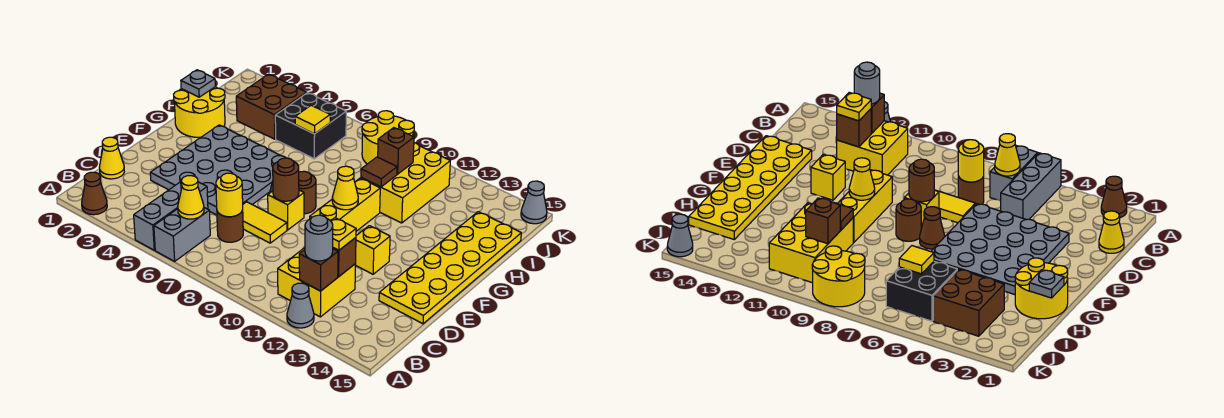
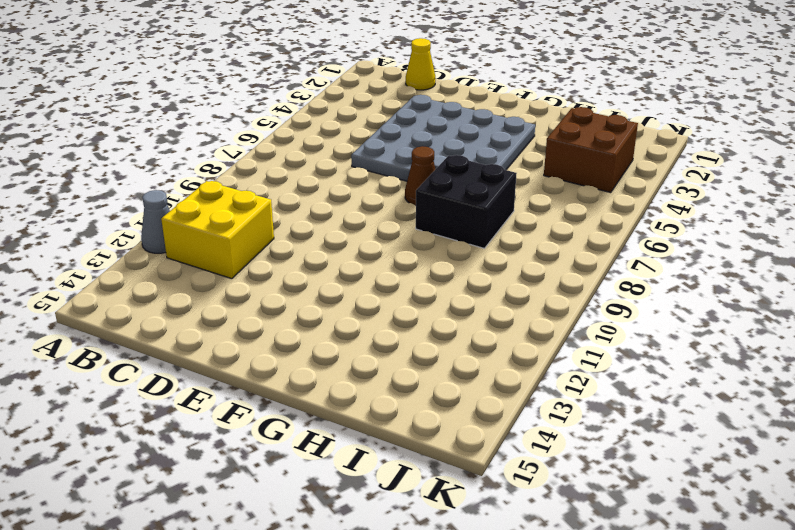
black brick G7:H8 level 1 -> black brick I5:J6 level 1
none -> brown cone A2 level 1
none -> grey brick A5:C5 level 1
none -> grey brick A6:B6 level 1
none -> brown round brick C7 level 1

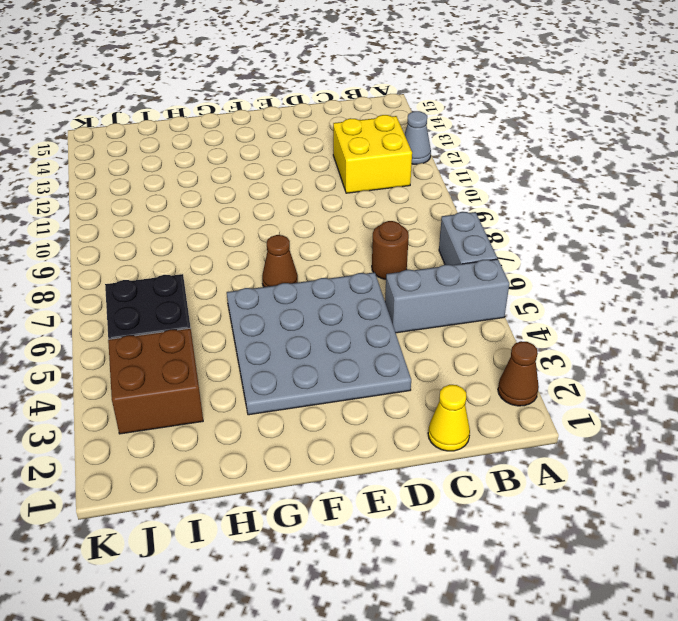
grey brick A6:A7 level 1 -> grey brick A6:B6 level 1
none -> yellow tile D7:D8 level 1
none -> yellow plate D14:I15 level 1
none -> yellow brick E8 level 1
none -> yellow brick E10:G10 level 1

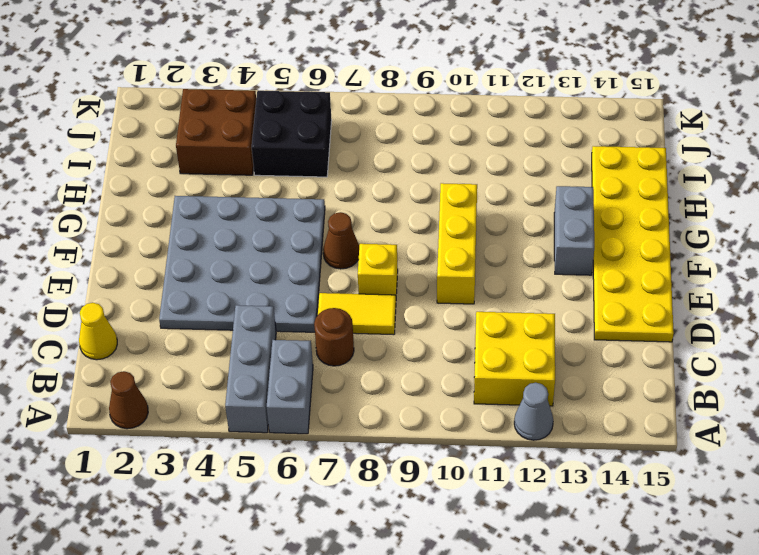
grey brick F13:G13 level 1 -> none
none -> yellow brick E12 level 1
none -> brown round brick F8 level 1
none -> yellow round brick G1:H2 level 1
none -> yellow brick H10:J11 level 1

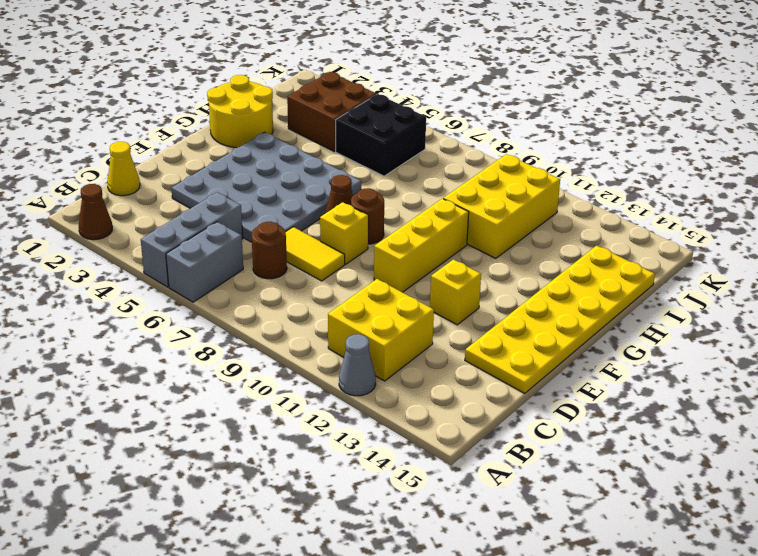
none -> yellow round brick J8:K9 level 1
none -> grey cone K15 level 1
none -> yellow cone B6 level 2
none -> brown brick B12 level 2

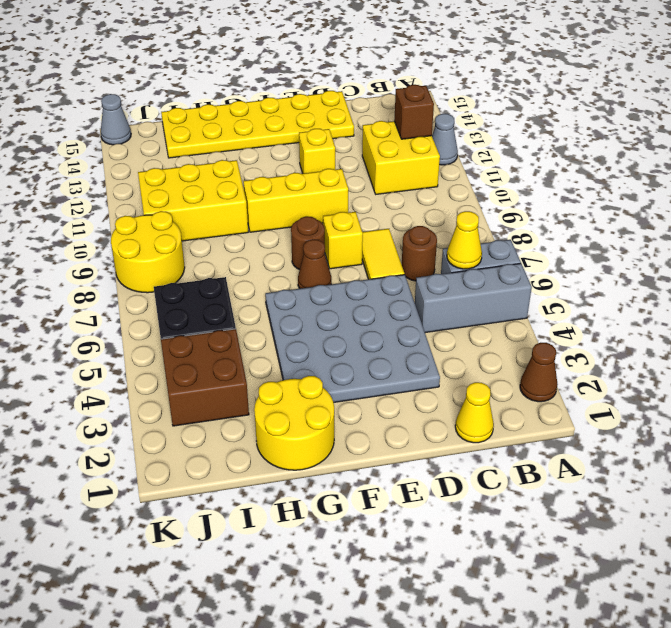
none -> yellow round brick C7 level 2
none -> brown brick C12 level 2
none -> brown round brick E8 level 2
none -> yellow cone F10 level 2

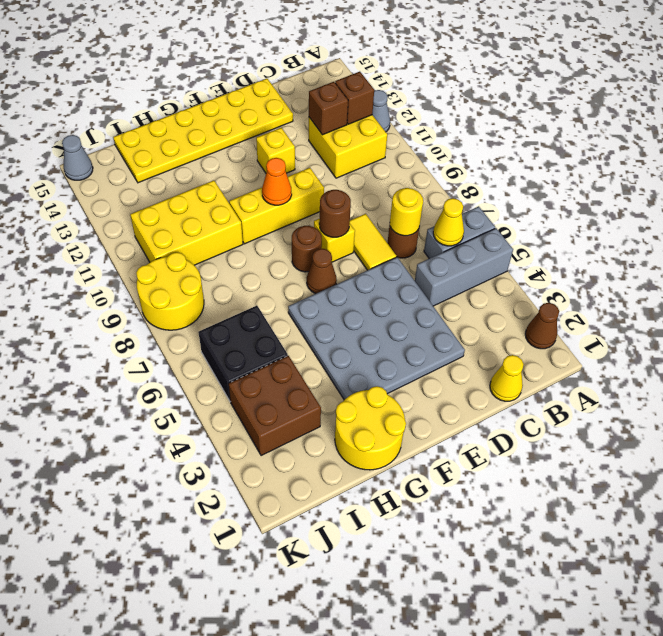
orange cone F10 level 2 -> yellow cone F10 level 2
none -> grey plate H1 level 2
none -> brown tile H10 level 2
none -> yellow tile I6 level 2
none -> brown brick I10 level 2

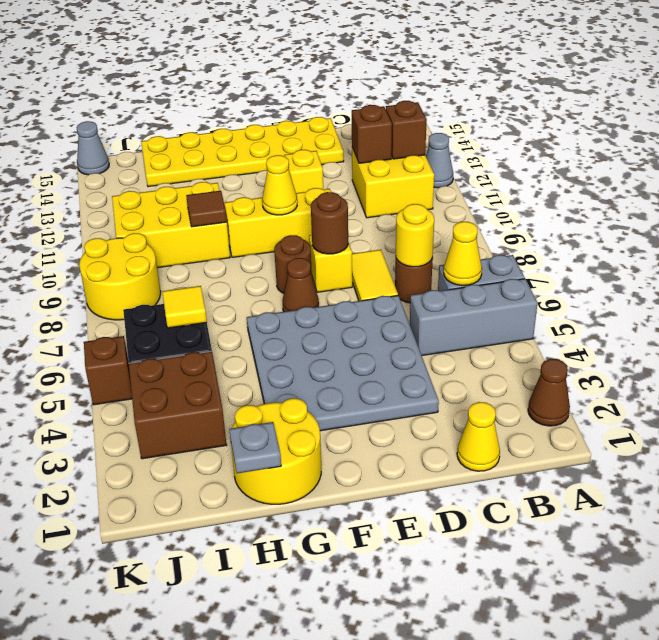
brown brick K5 level 1 -> brown brick I10 level 2
none -> grey round brick B12 level 3
none -> yellow plate C12 level 3

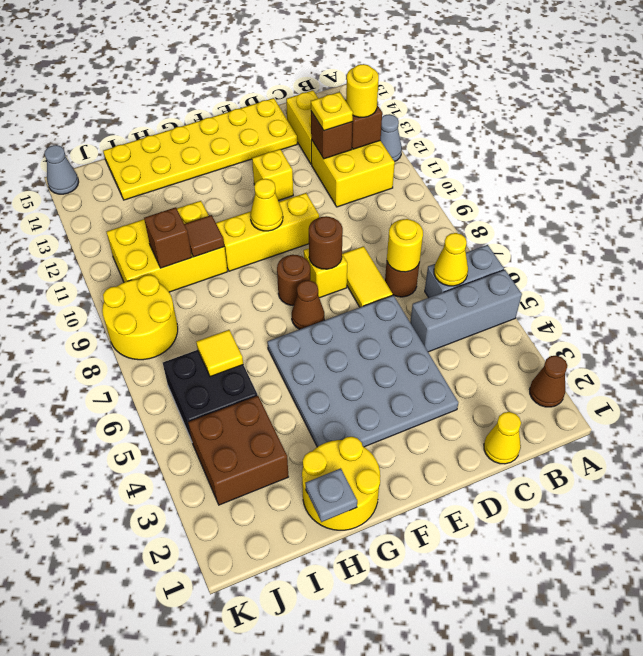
yellow round brick B12 level 3 -> grey round brick B12 level 3
yellow brick C13:C14 level 1 -> none

